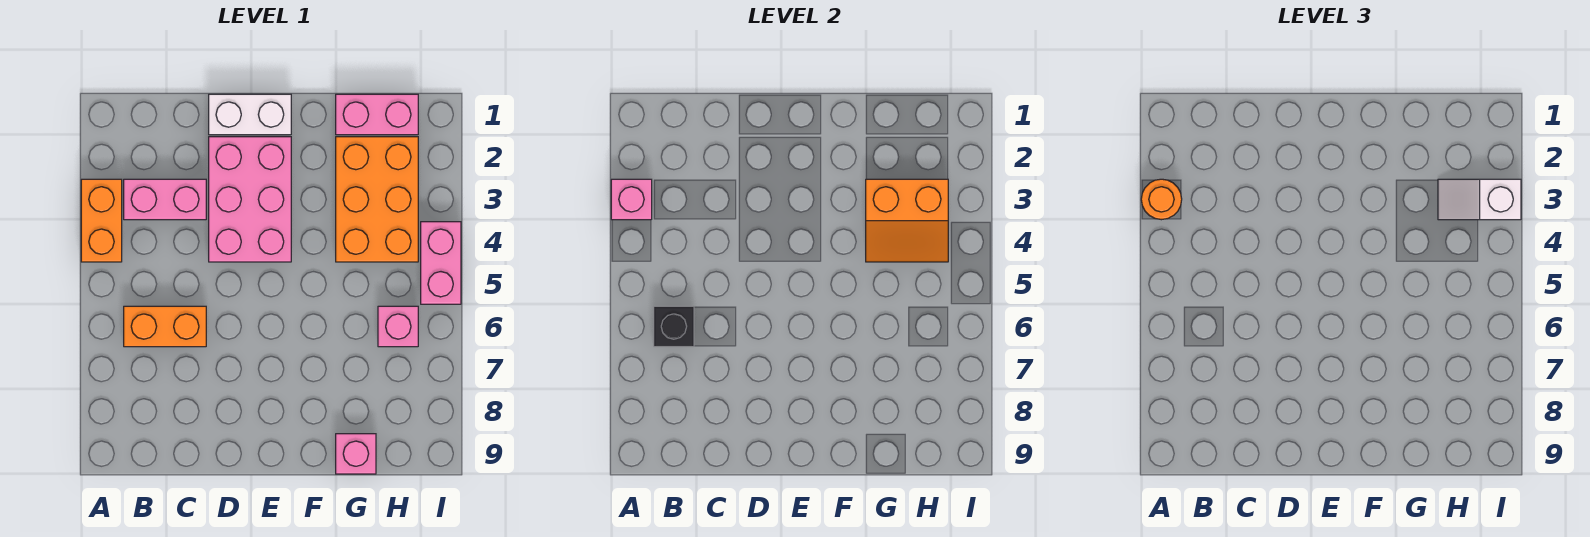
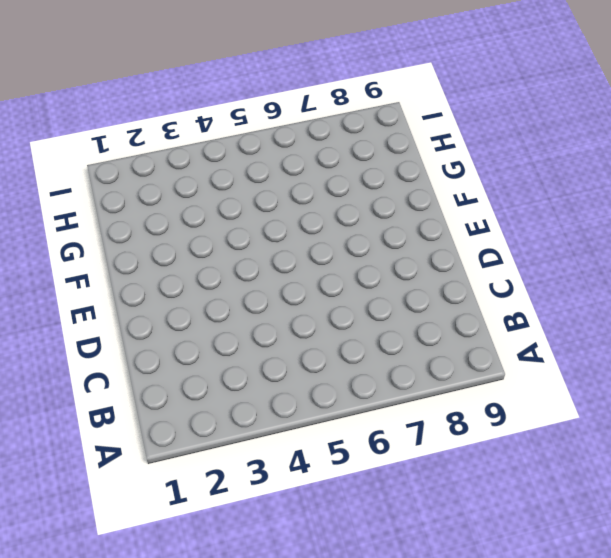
none -> orange brick A3:A4 level 1
none -> pink brick B3:C3 level 1
none -> orange brick B6:C6 level 1

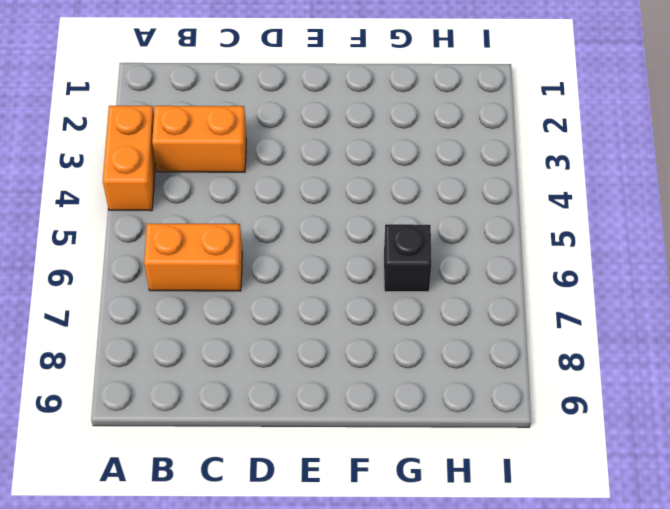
orange brick B3:C3 level 1 -> pink brick B3:C3 level 1
black brick G6 level 1 -> black brick B6 level 2
none -> white brick D1:E1 level 1
none -> pink brick D2:E4 level 1
none -> pink brick G1:H1 level 1

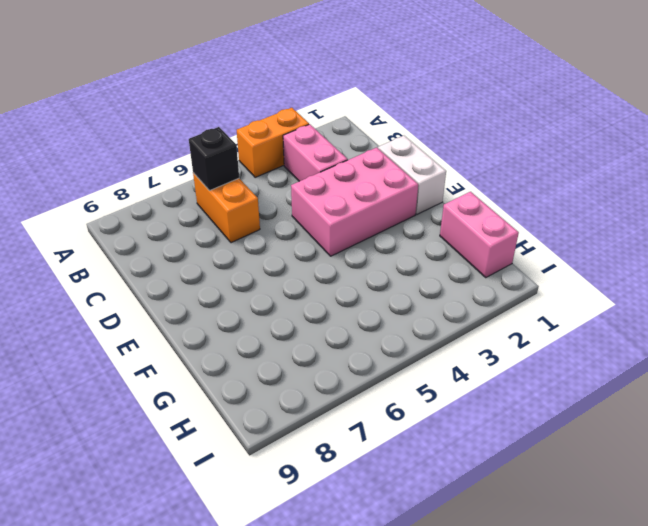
none -> orange brick G2:H4 level 1
none -> pink brick G9 level 1
none -> pink brick H6 level 1

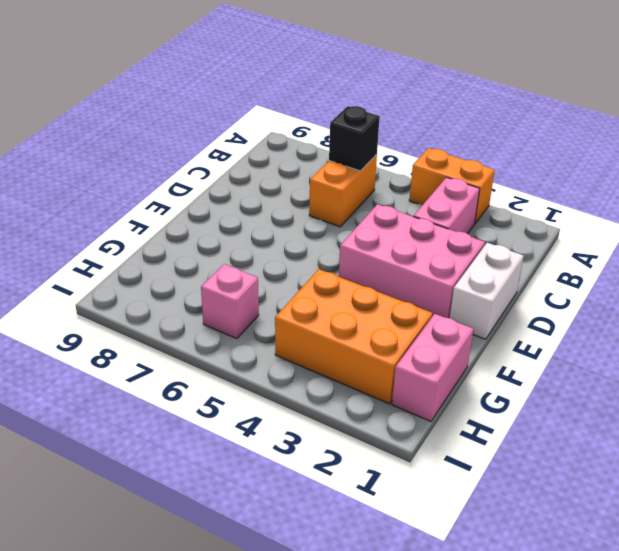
none -> pink brick G9 level 1
none -> pink brick I4:I5 level 1
none -> pink brick A3 level 2

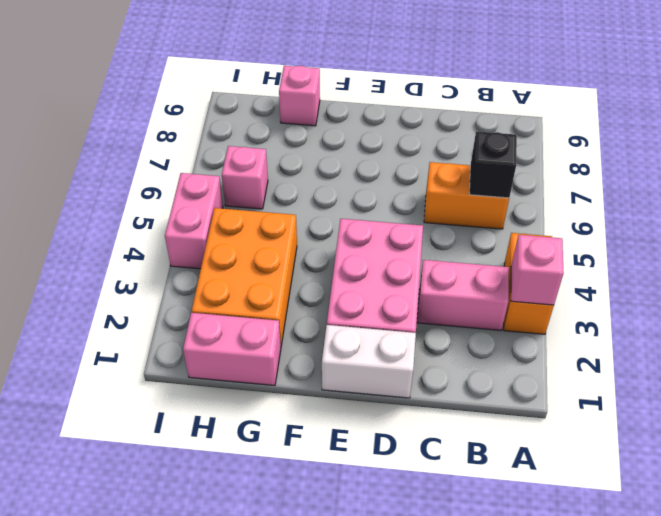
none -> orange slope G3:H4 level 2 top 3
none -> orange round brick A3 level 3
none -> white slope H3:I3 level 3 top I

